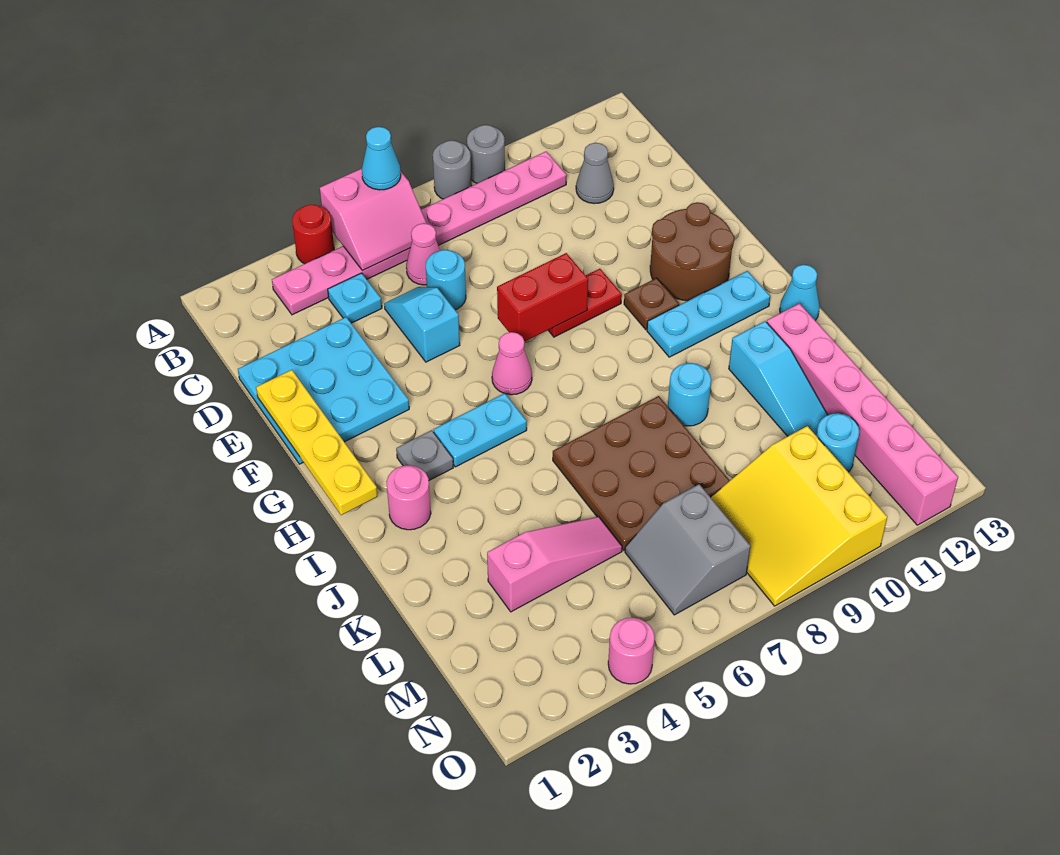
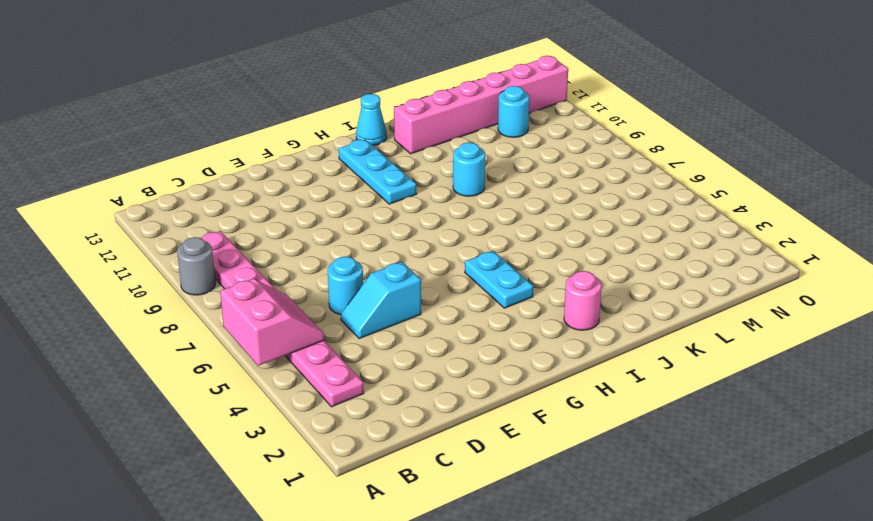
none -> red round brick A4 level 1
none -> grey round brick A8 level 1
none -> cyan plate C4 level 1
none -> pink cone C6 level 1

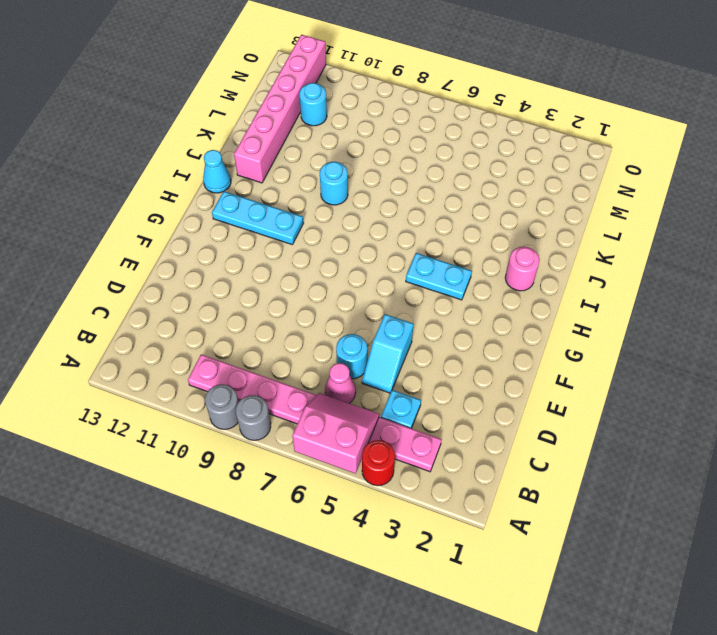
none -> grey cone C11 level 1
none -> cyan plate D1:F3 level 1
none -> red plate F8:F9 level 1
none -> brown round brick F11:G12 level 1

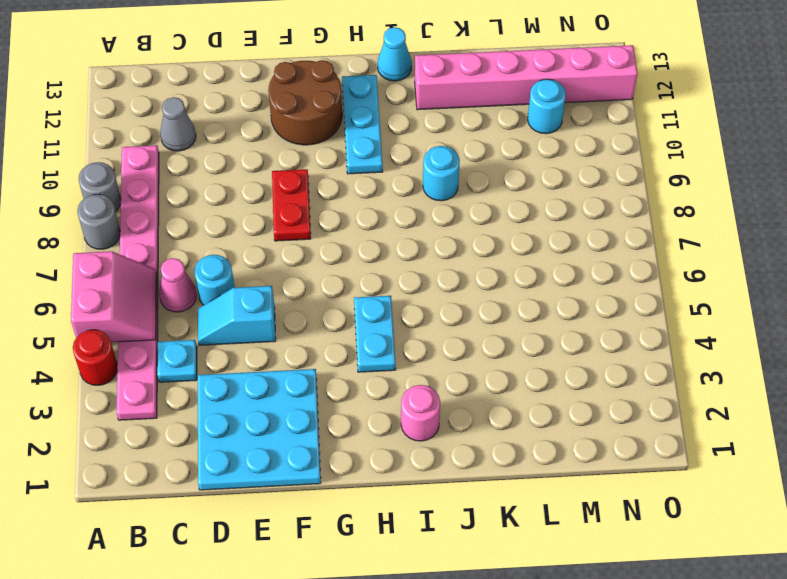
none -> pink cone G6 level 1
none -> brown plate G10 level 1
none -> grey plate H3 level 1
none -> brown plate J6:L8 level 1

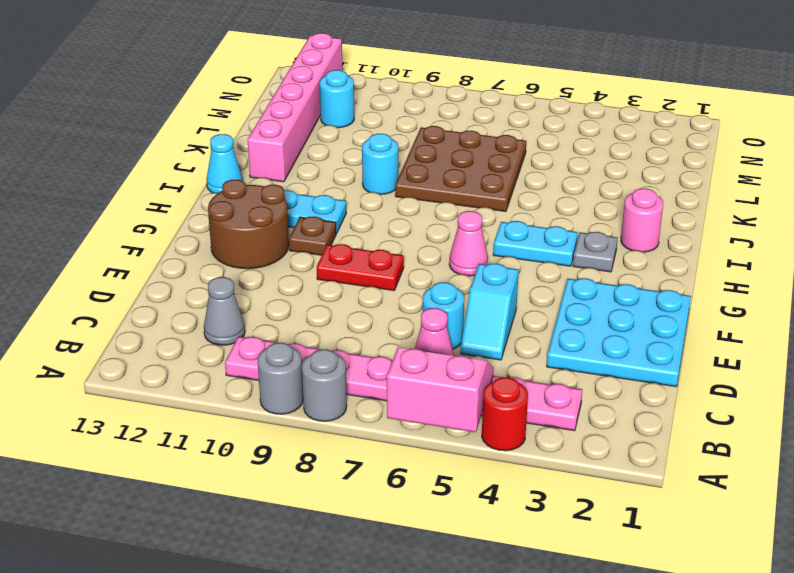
none -> cyan plate C4 level 1
none -> cyan slope J11:L11 level 1 top J
none -> pink slope L3:L5 level 1 top 3
none -> grey slope M6:N7 level 1 top 7

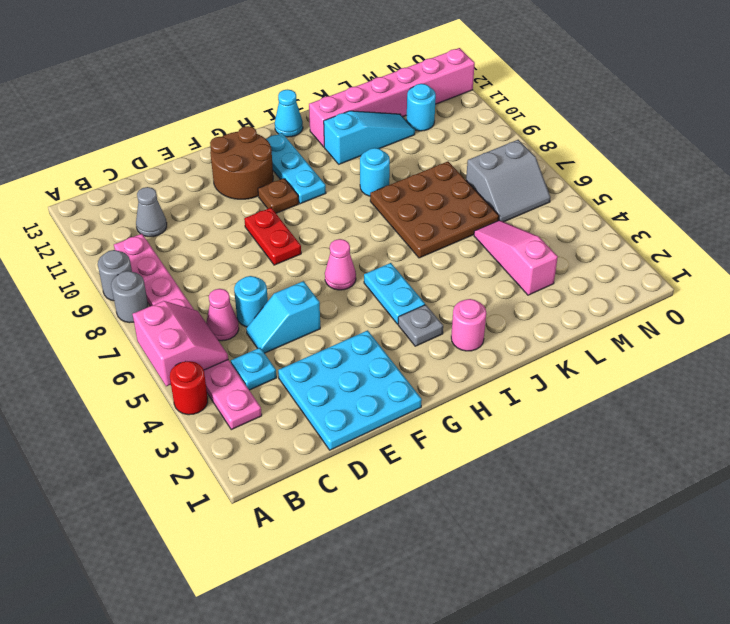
none -> yellow slope M8:O10 level 1 top 10
none -> pink round brick O4 level 1
none -> yellow plate E1:H1 level 2
none -> red brick F7:F8 level 2

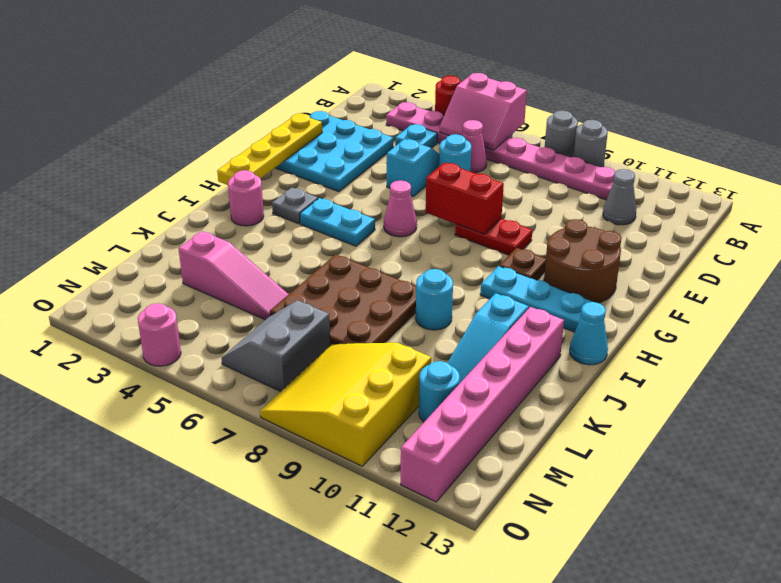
none -> cyan cone A6 level 3

